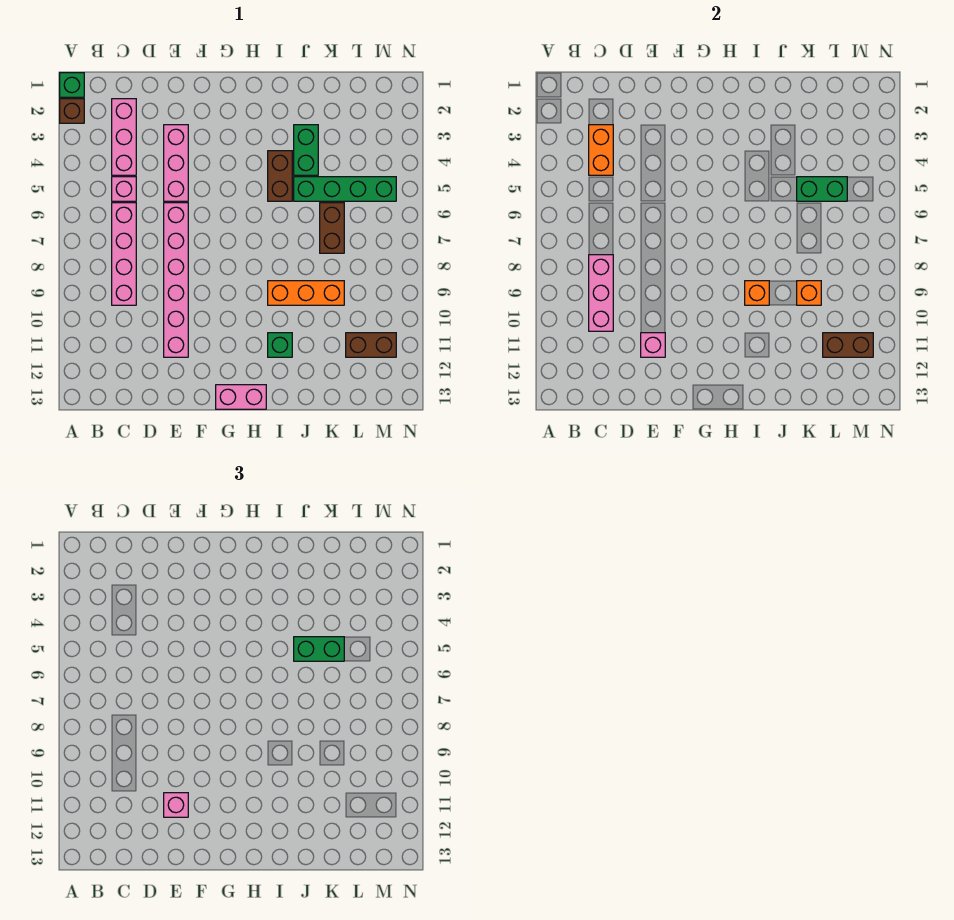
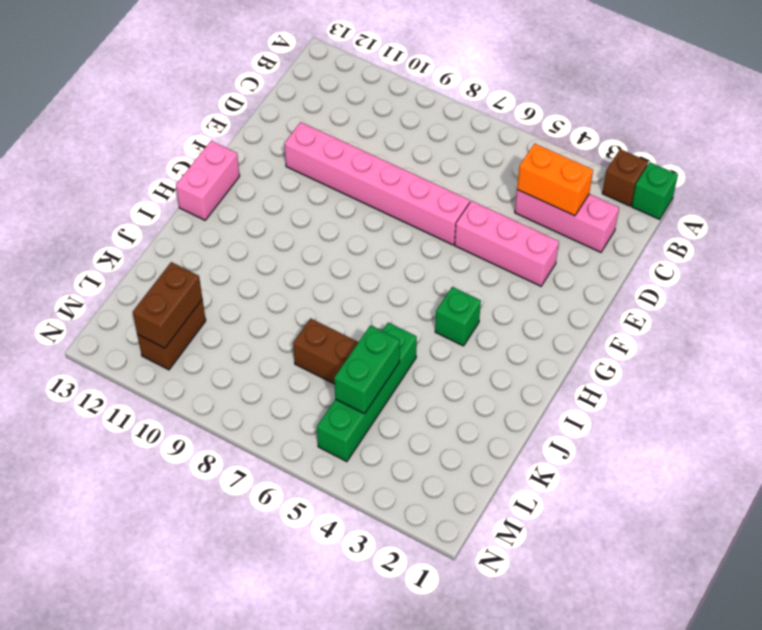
green brick H4 level 1 -> green brick I11 level 1
none -> pink brick C5 level 1
none -> pink brick C6:C9 level 1
none -> brown brick I4:I5 level 1

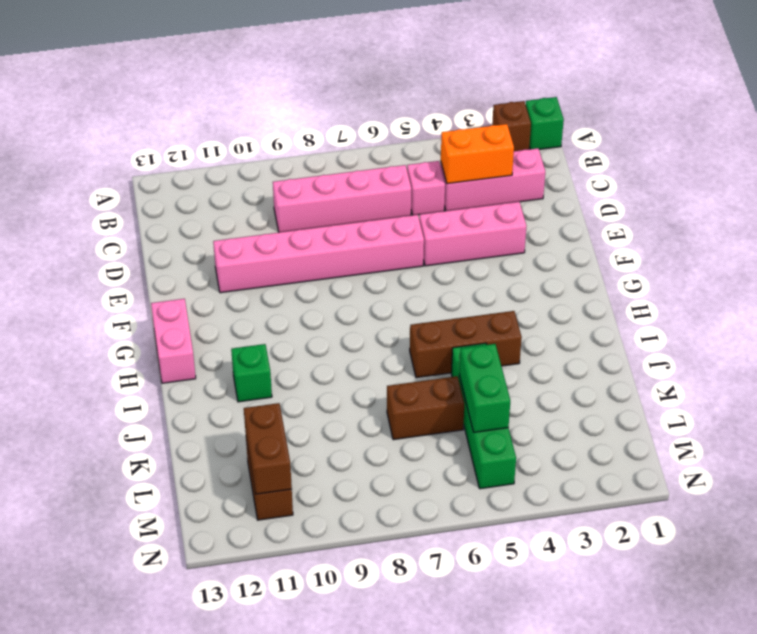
brown brick I4:I6 level 1 -> brown brick I4:I5 level 1
none -> orange brick I9:K9 level 1
none -> green brick J3:J4 level 1
none -> pink brick C8:C10 level 2

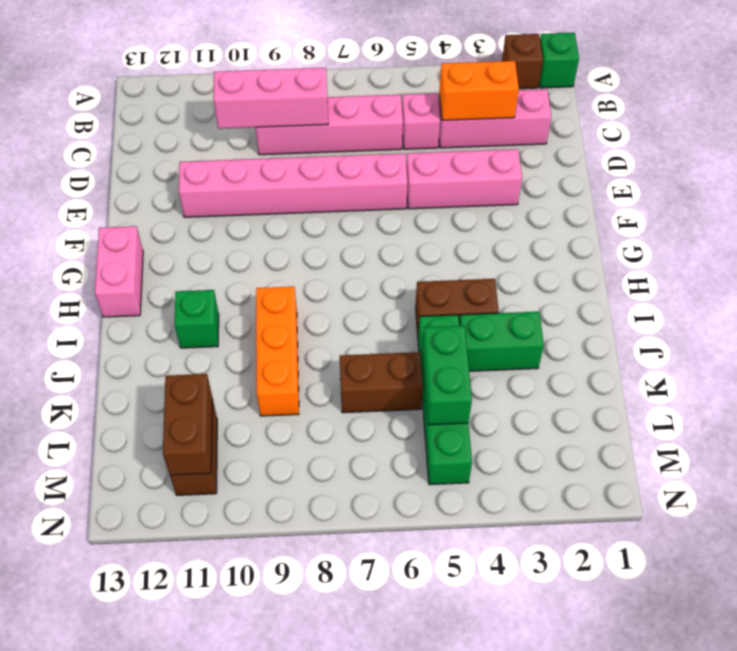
none -> pink brick E11 level 2
none -> orange brick I9 level 2
none -> orange brick K9 level 2

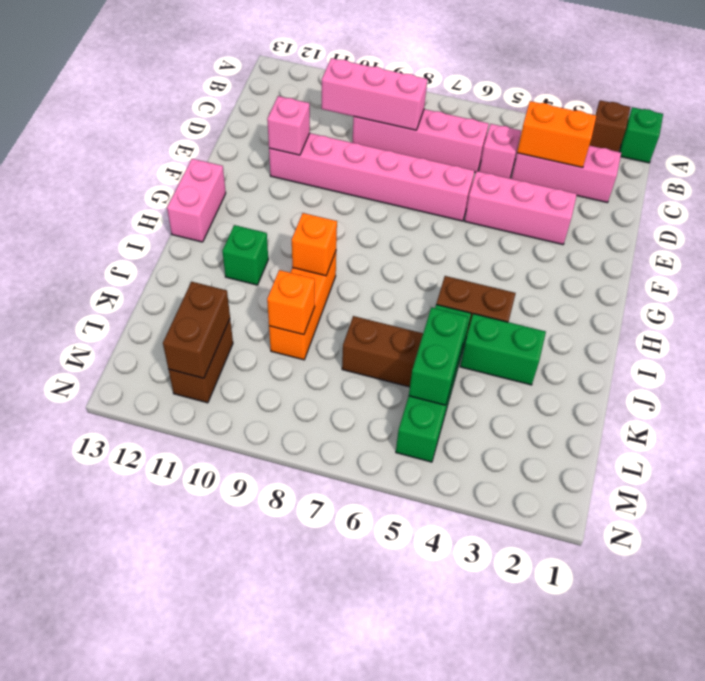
none -> pink brick E11 level 3
none -> green brick J5:K5 level 3

